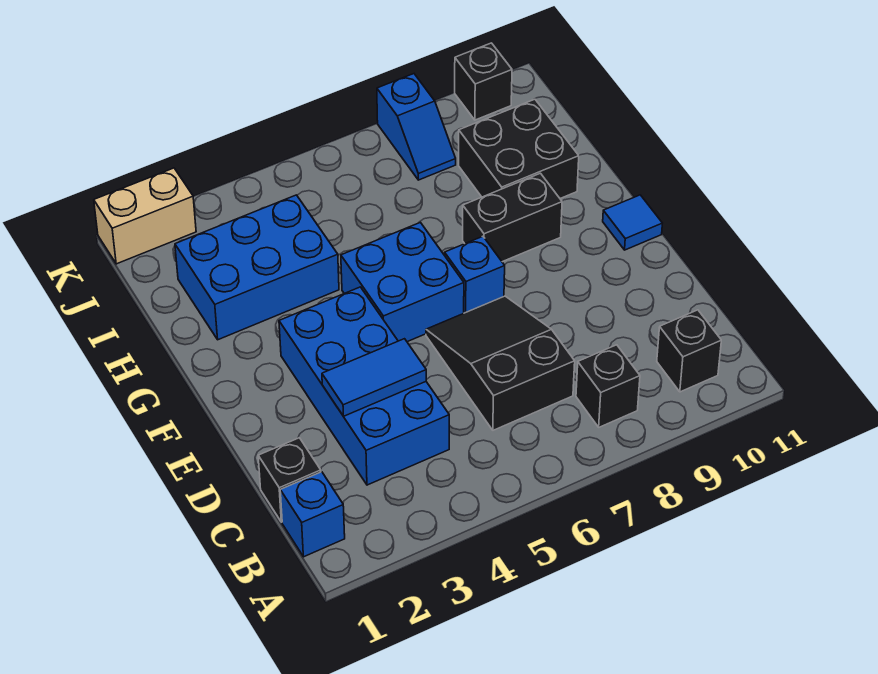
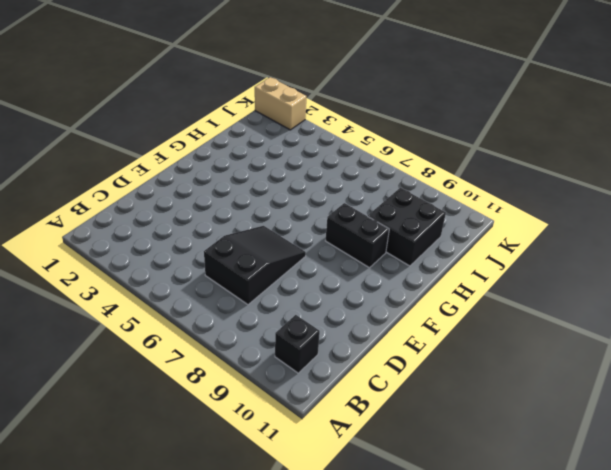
none -> blue brick B1 level 1
none -> black brick B8 level 1
none -> black brick C1 level 1

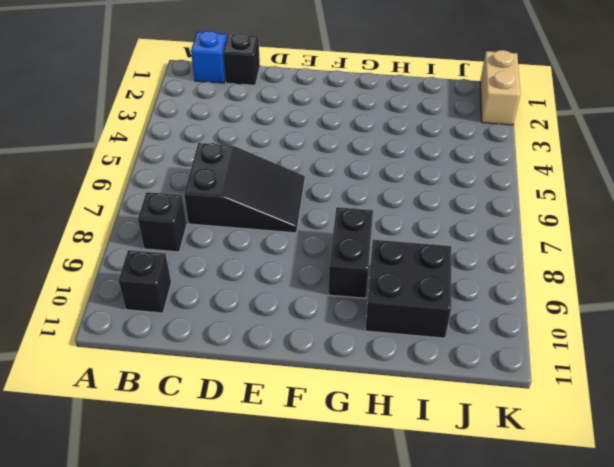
none -> blue brick C3:F4 level 1
none -> blue brick F5:G6 level 1
none -> blue brick F7 level 1

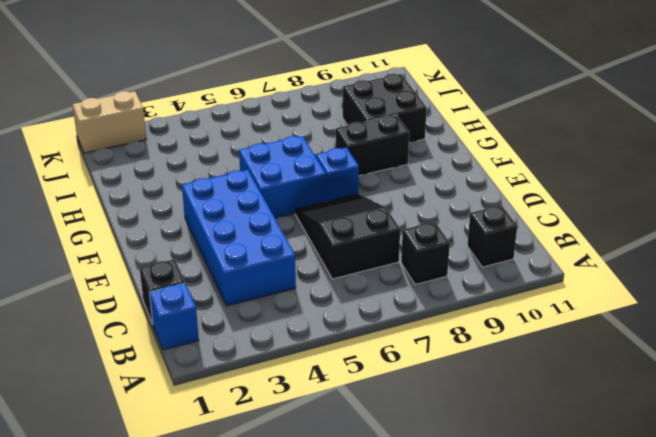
none -> blue tile F11 level 1
none -> blue brick H2:I4 level 1
none -> blue slope J8:K8 level 1 top K

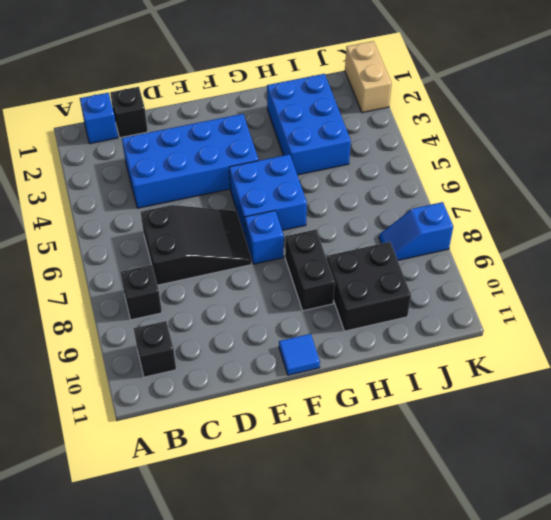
none -> black brick K10 level 1
none -> blue tile D3:D4 level 2

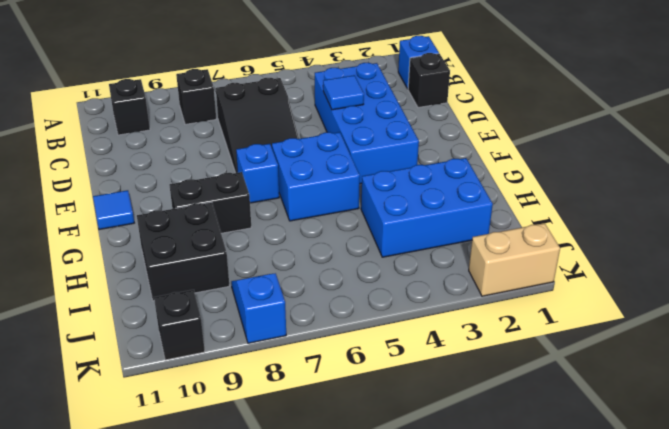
blue tile D4 level 2 -> blue tile D3:D4 level 2

